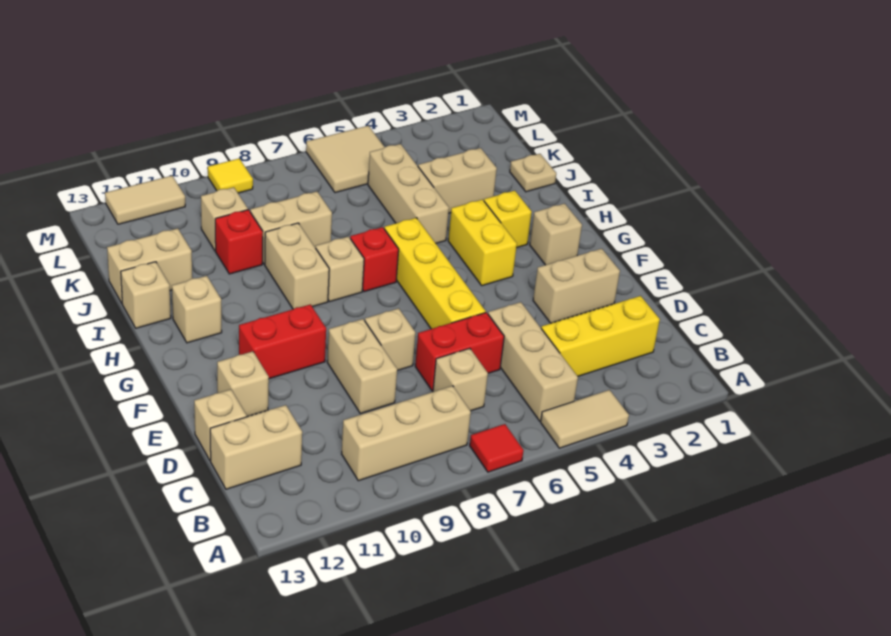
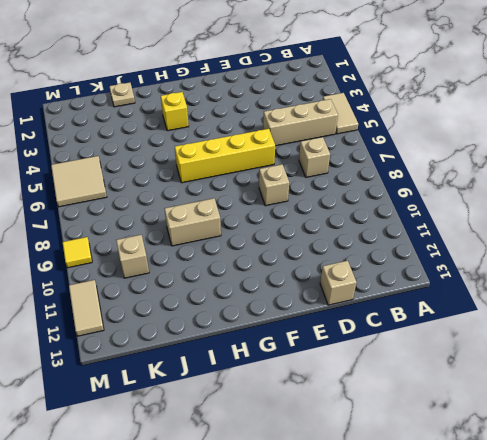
none -> red tile A7 level 1
none -> tan brick B8:B10 level 1
none -> yellow brick C2:C4 level 1
none -> tan brick C12:C13 level 1

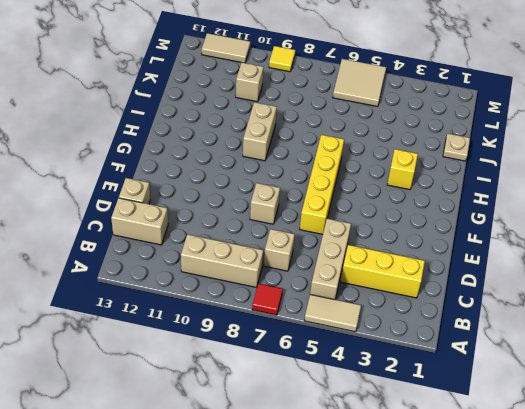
none -> red brick D6:D7 level 1
none -> tan brick D9:E9 level 1
none -> tan brick E2:E3 level 1
none -> tan brick E12 level 1

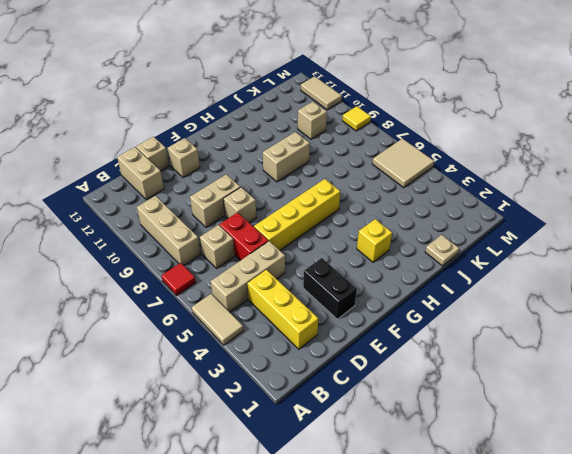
black brick E2:E3 level 1 -> tan brick E2:E3 level 1
none -> red brick F10:F11 level 1
none -> tan brick G2 level 1
none -> yellow brick G4:H4 level 1
none -> red brick H7 level 1

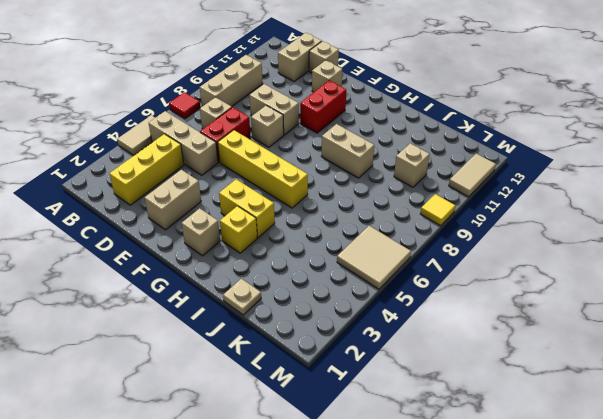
none -> red brick H7 level 1
none -> tan brick H8 level 1
none -> tan brick H12 level 1
none -> tan brick I5:K5 level 1

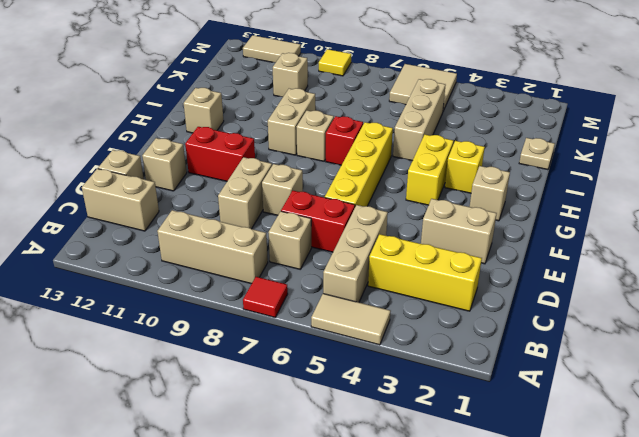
none -> tan brick I13 level 1
none -> tan brick J3:J4 level 1
none -> tan brick J8:J9 level 1
none -> red brick J10 level 1

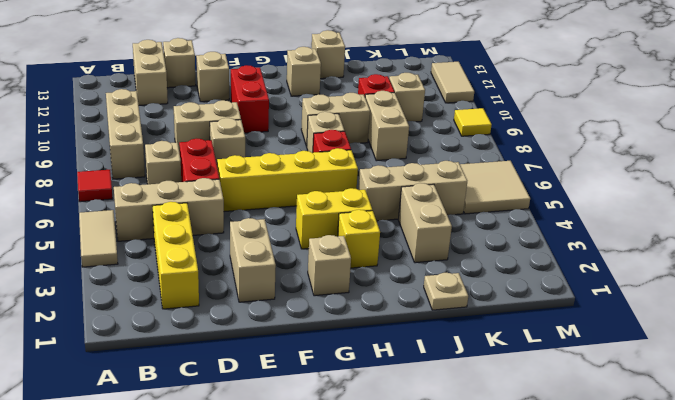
none -> tan brick J12:J13 level 1

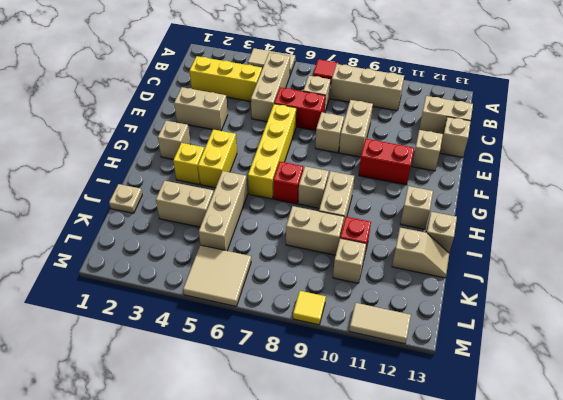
tan slope J12:J13 level 1 top 12 -> tan brick J12:J13 level 1

